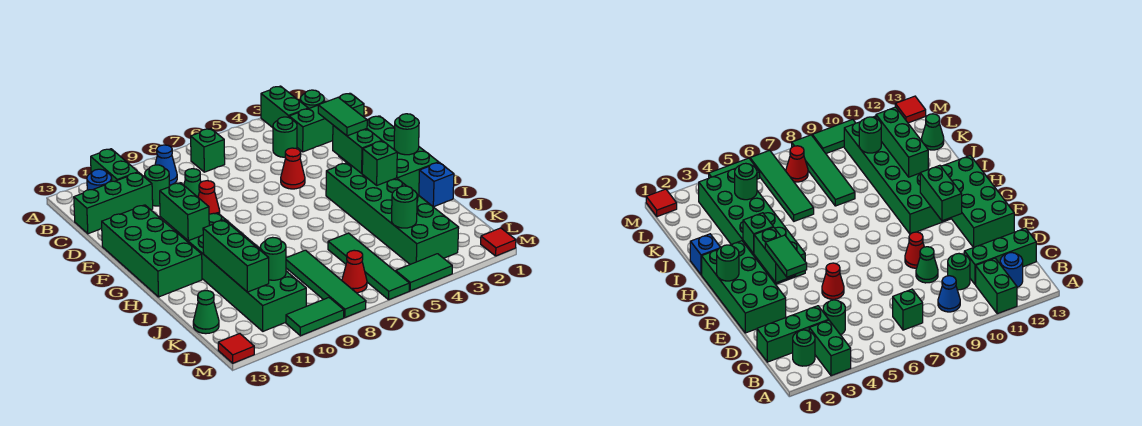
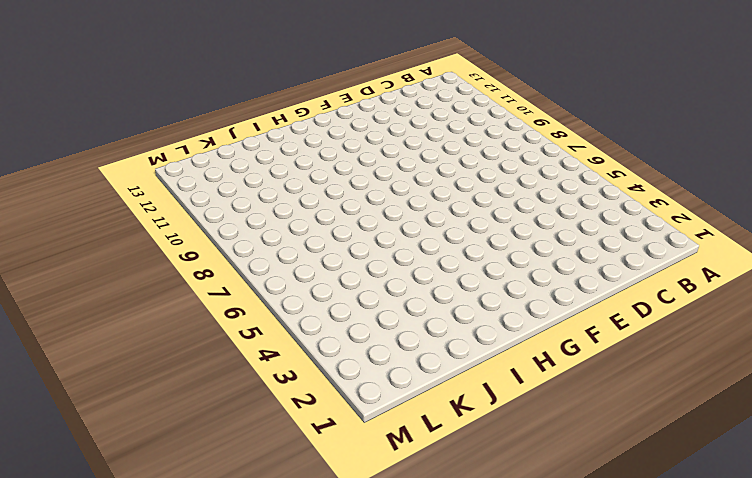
none -> green brick A3:B3 level 1
none -> green brick A11:B11 level 1
none -> green round brick B2 level 1
none -> green brick B7 level 1

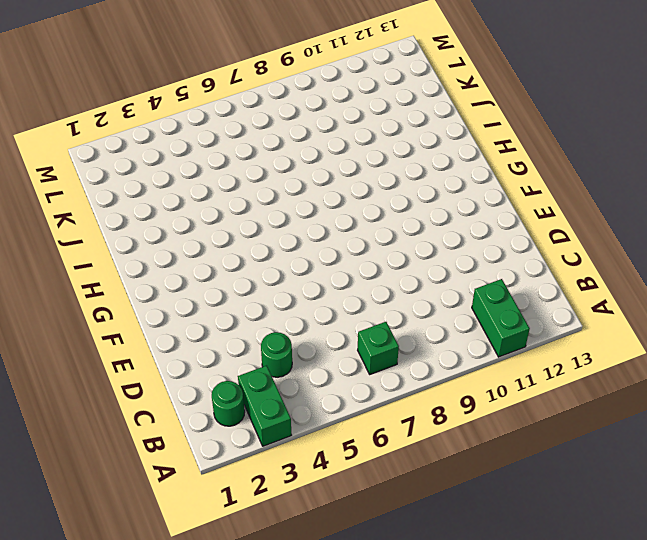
none -> blue cone B9 level 1
none -> blue round brick B12 level 1
none -> green brick C1:C3 level 1
none -> green round brick C10 level 1

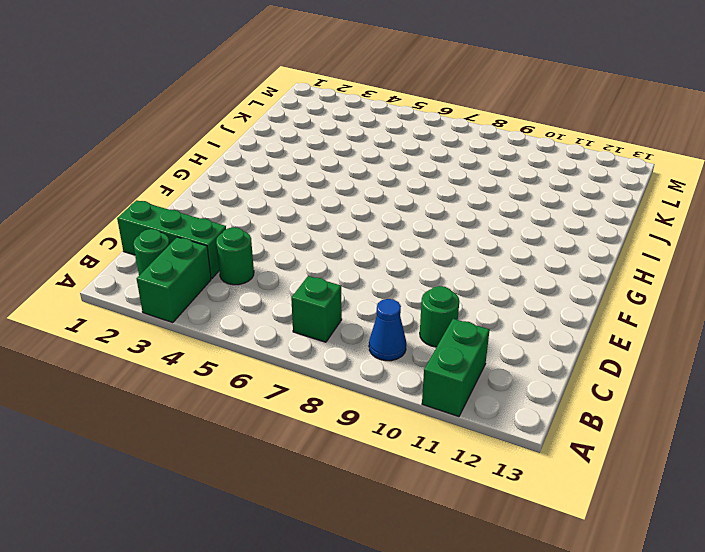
none -> blue round brick B12 level 1
none -> green brick C11:C13 level 1
none -> green cone D9 level 1
none -> green brick E1:H2 level 1

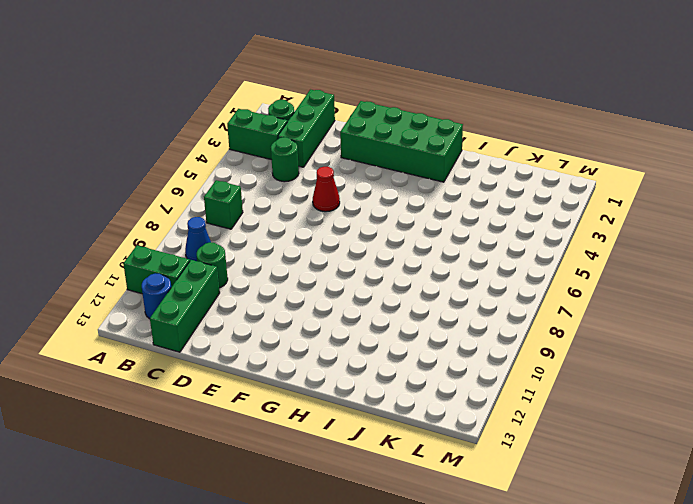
none -> green cone D9 level 1
none -> red cone E9 level 1
none -> green brick E12:H13 level 1
none -> green brick G3:L4 level 1

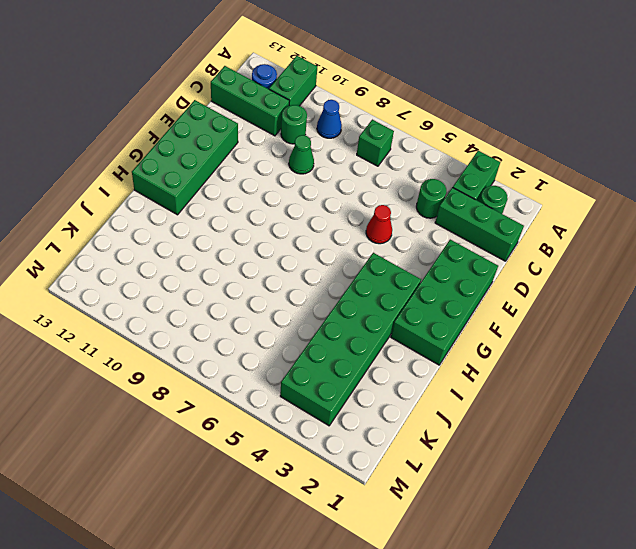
none -> red cone E9 level 1
none -> green brick G10:L11 level 1
none -> blue brick I1 level 1
none -> green tile J6:M6 level 1

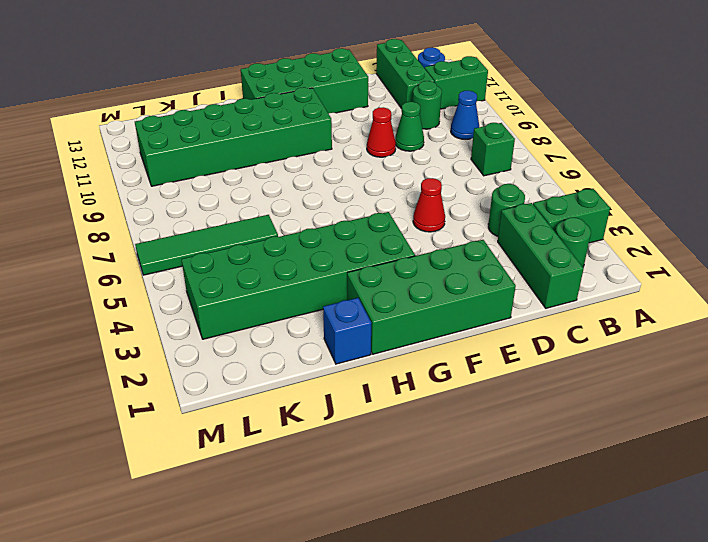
none -> green tile J8:M8 level 1
none -> green cone K13 level 1
none -> red cone L7 level 1
none -> red tile M1 level 1

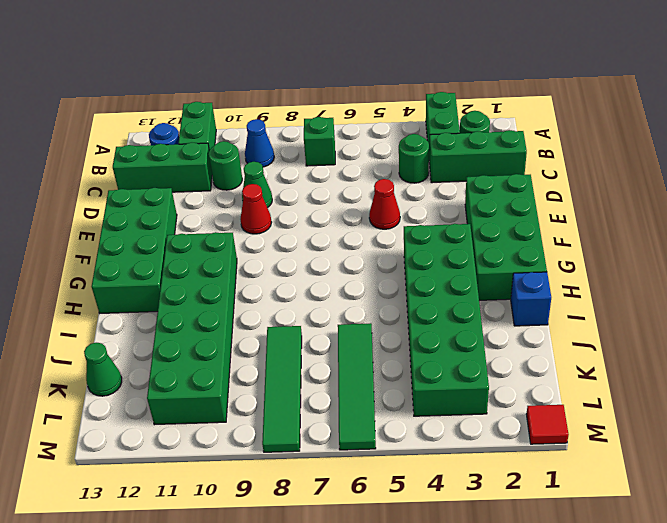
none -> red cone L7 level 1
none -> green tile M4:M5 level 1
none -> green tile M9:M10 level 1
none -> red tile M13 level 1

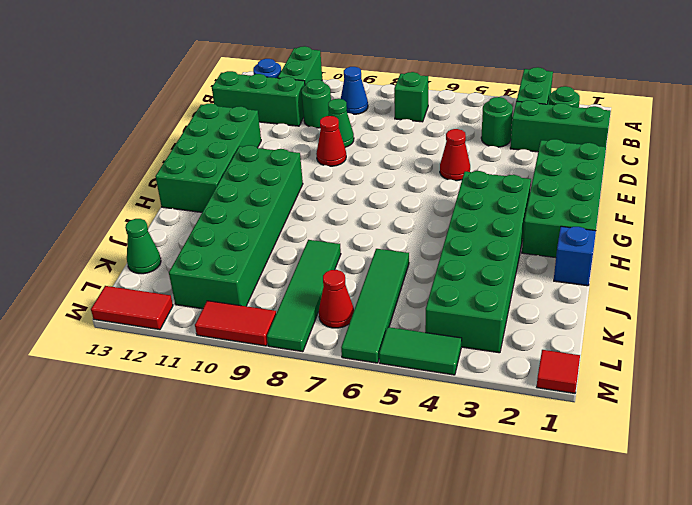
red tile M9:M10 level 1 -> green tile M9:M10 level 1
red tile M12:M13 level 1 -> red tile M13 level 1
none -> green brick F3:G3 level 2
none -> green brick F11:G11 level 2
none -> green round brick G1 level 2
none -> green brick H3 level 2

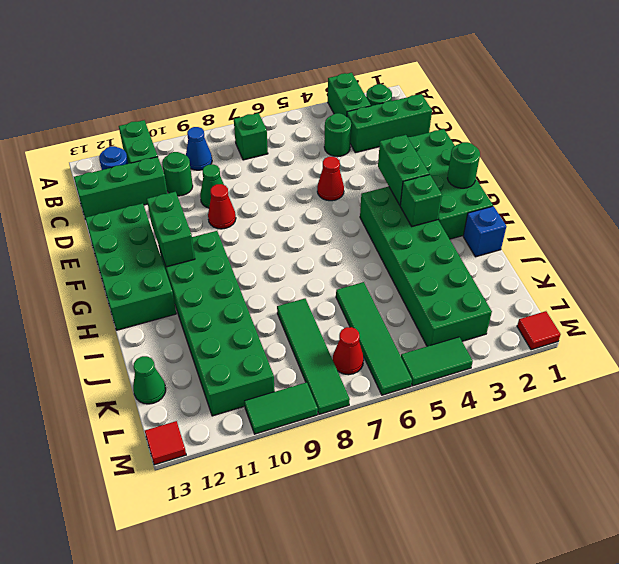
none -> green brick I11:K11 level 2
none -> green round brick K4 level 2
none -> green round brick K10 level 2
none -> green tile E3:F3 level 3

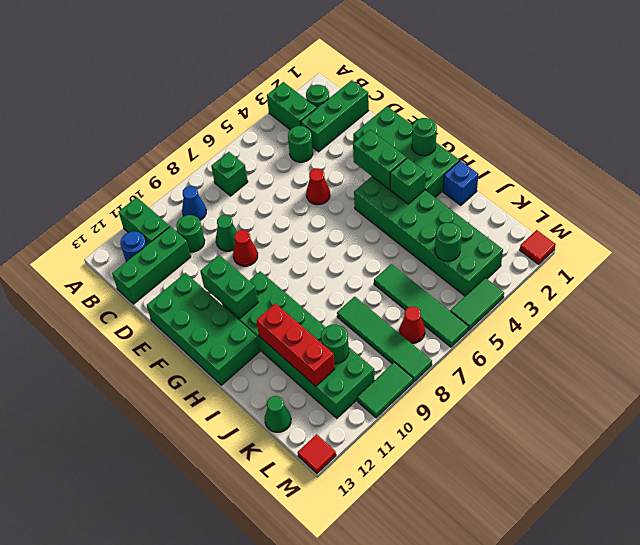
red brick I11:K11 level 2 -> green brick I11:K11 level 2
none -> green tile E3:F3 level 3

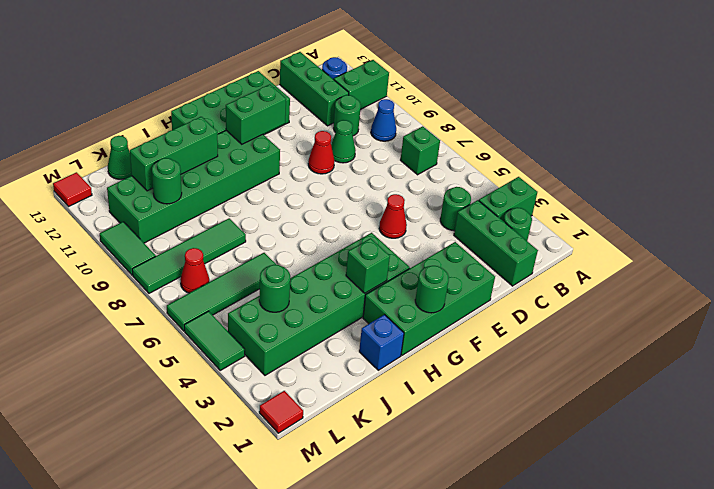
none -> green brick F3:G3 level 2
none -> green tile E3:F3 level 3

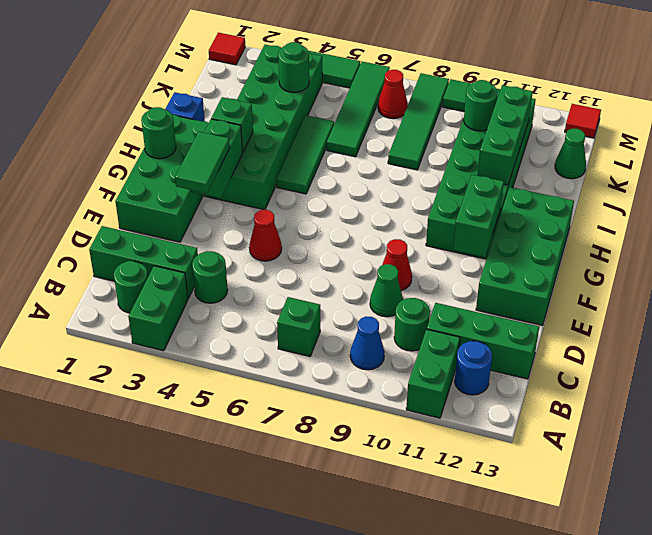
green tile H5:J5 level 1 -> none

